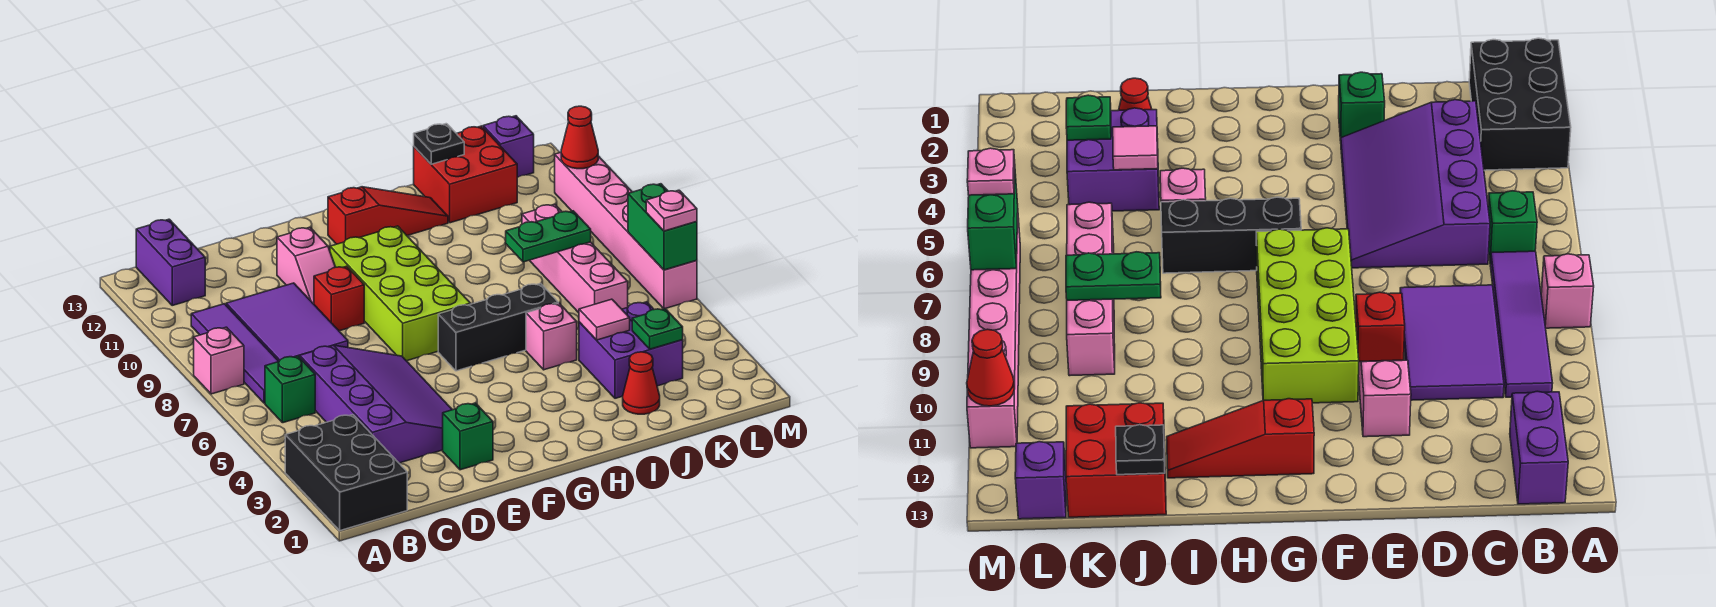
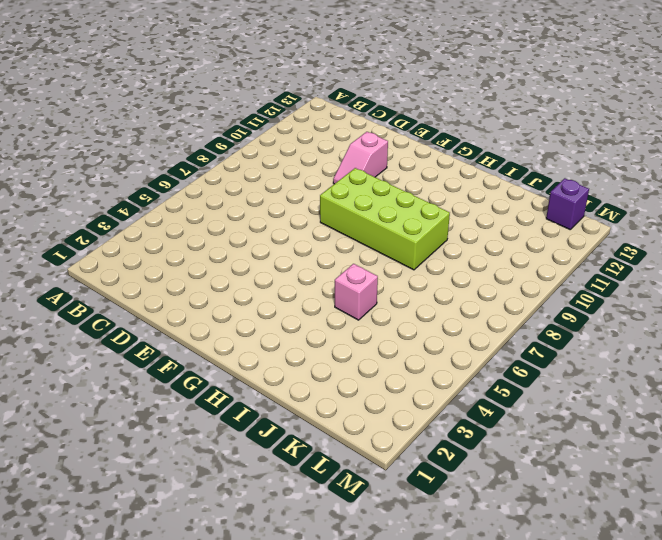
lime brick F8:I9 level 1 -> lime brick F7:G10 level 1
none -> black brick A1:B3 level 1
none -> pink brick A8 level 1
none -> green brick B6 level 1

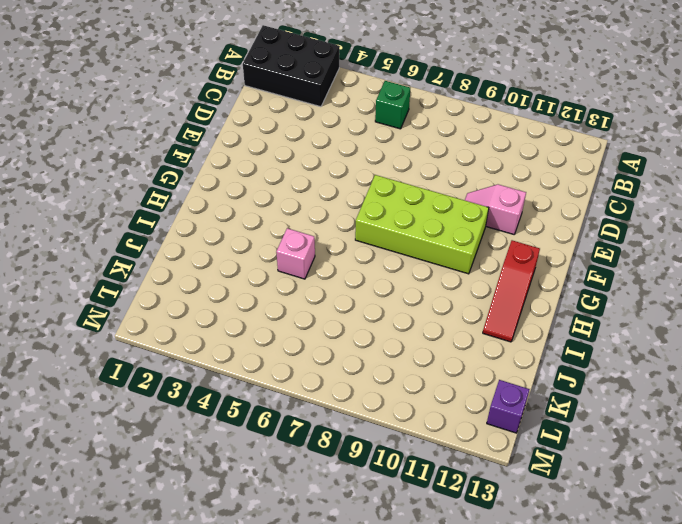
none -> pink brick A8 level 1
none -> purple tile B7:B10 level 1
none -> purple brick B12:B13 level 1

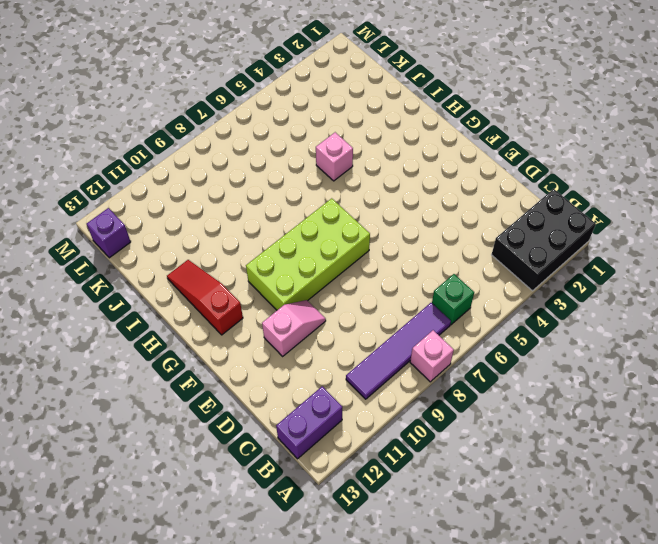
none -> purple slope C3:E6 level 1 top C
none -> purple tile C8:D10 level 1
none -> green brick E2 level 1

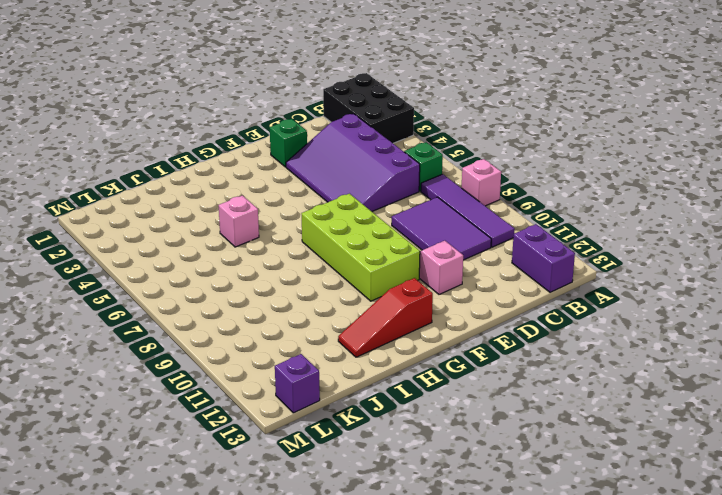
none -> red brick E9 level 1
none -> black brick G6:I6 level 1
none -> red cone J2 level 1

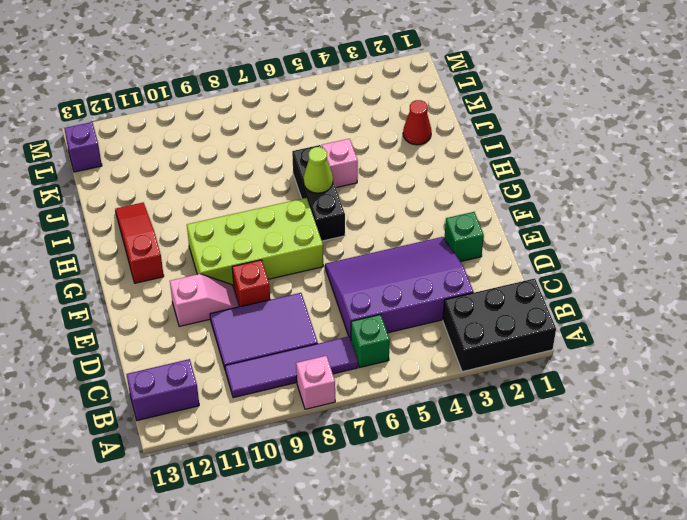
lime cone H6 level 2 -> none
none -> purple brick J3:K4 level 1
none -> red brick J12:K13 level 1
none -> pink brick K6:K9 level 1

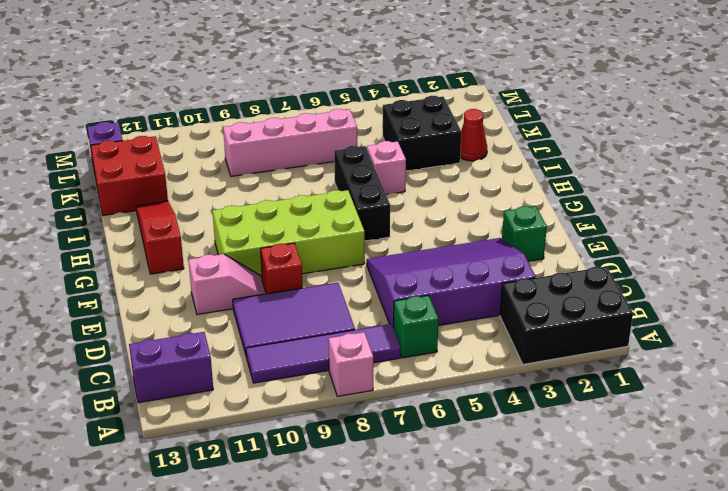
black brick J3:K4 level 1 -> purple brick J3:K4 level 1
none -> pink brick M6:M11 level 1
none -> pink tile J4 level 2
none -> green plate J8:K8 level 2

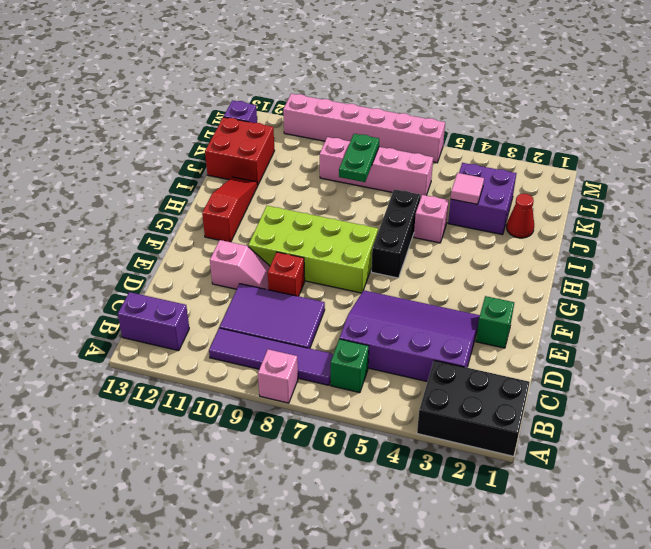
none -> black plate J13 level 2
none -> green plate K3 level 2
none -> green brick M6:M7 level 2

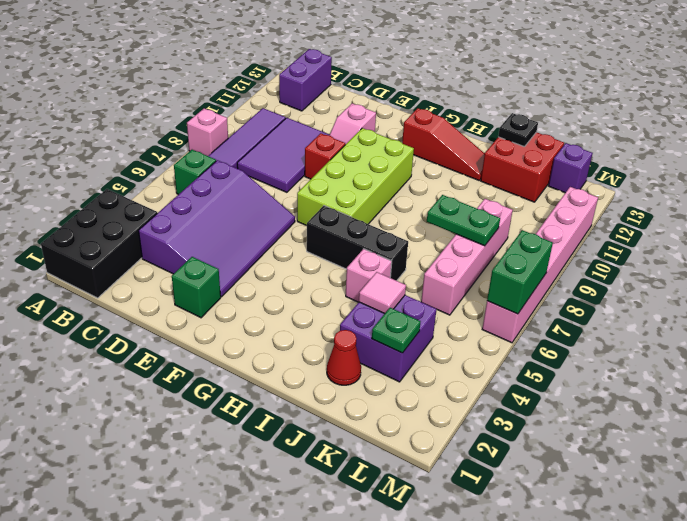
none -> red cone M11 level 2
none -> pink plate M6 level 3

